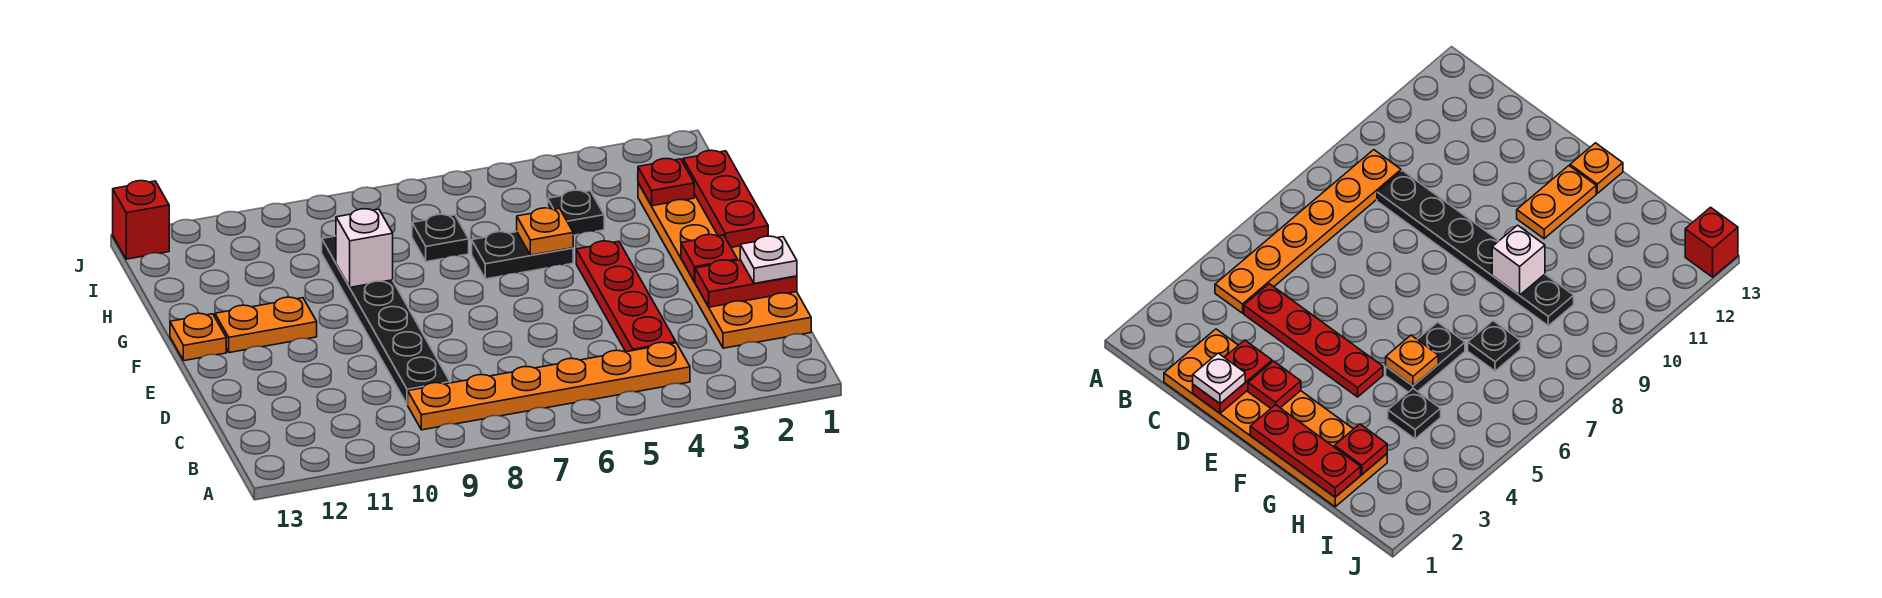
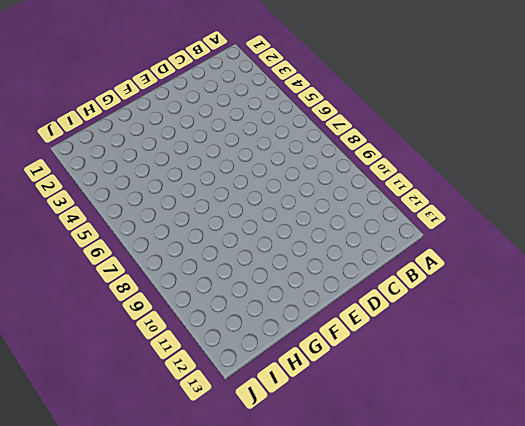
none -> orange plate B4:B9 level 1
none -> orange plate C1:H2 level 1
none -> red plate C4:F4 level 1

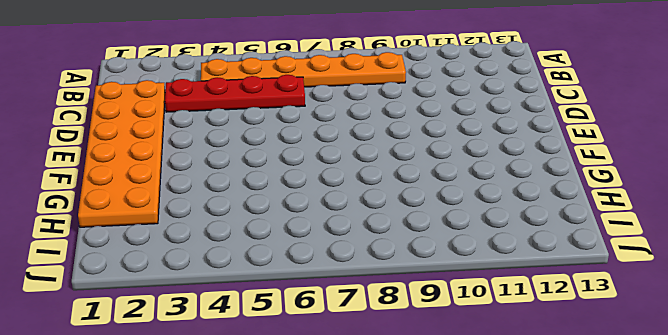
red plate C3:C6 level 1 -> red plate C4:F4 level 1
none -> black plate C9:H9 level 1
none -> orange plate F11:F12 level 1
none -> orange plate F13 level 1

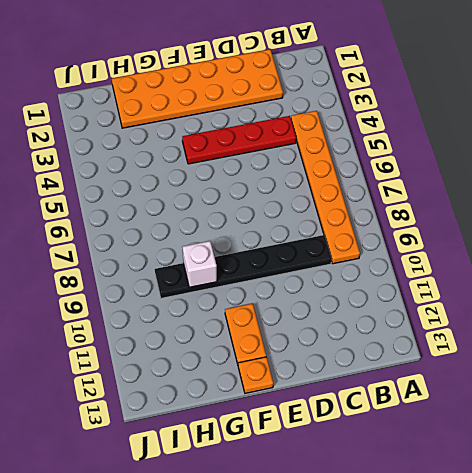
none -> black plate G5:G6 level 1
none -> black plate H4 level 1
none -> black plate H7 level 1

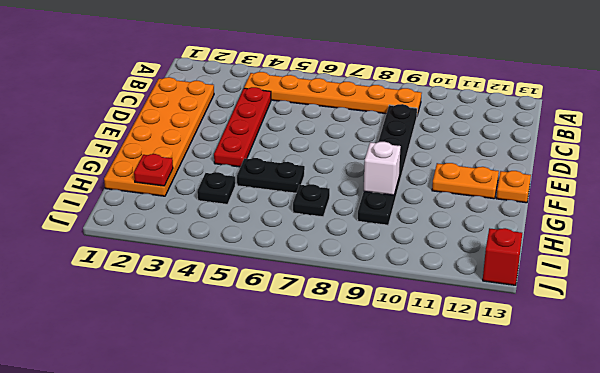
none -> red plate D1:D2 level 2
none -> red plate E2 level 2
none -> red plate F1:H1 level 2

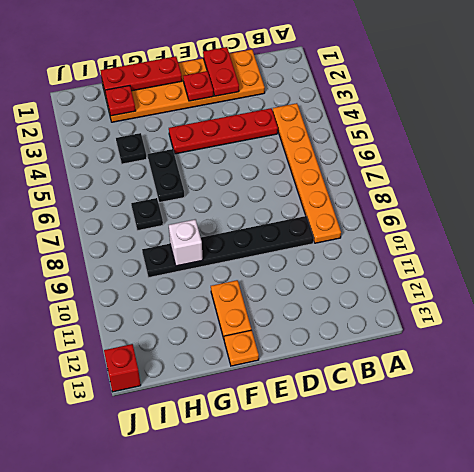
none -> orange plate G5 level 2
none -> white plate D1 level 3

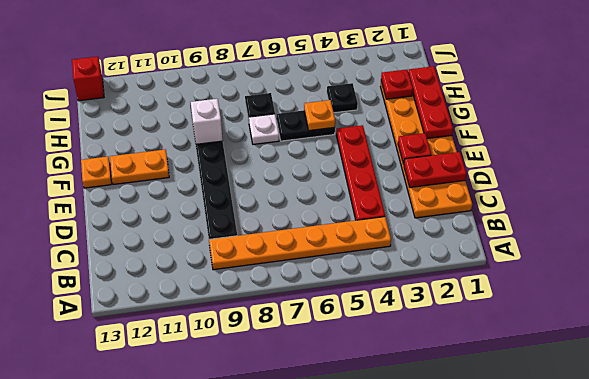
white plate G7 level 1 -> white plate D1 level 3

